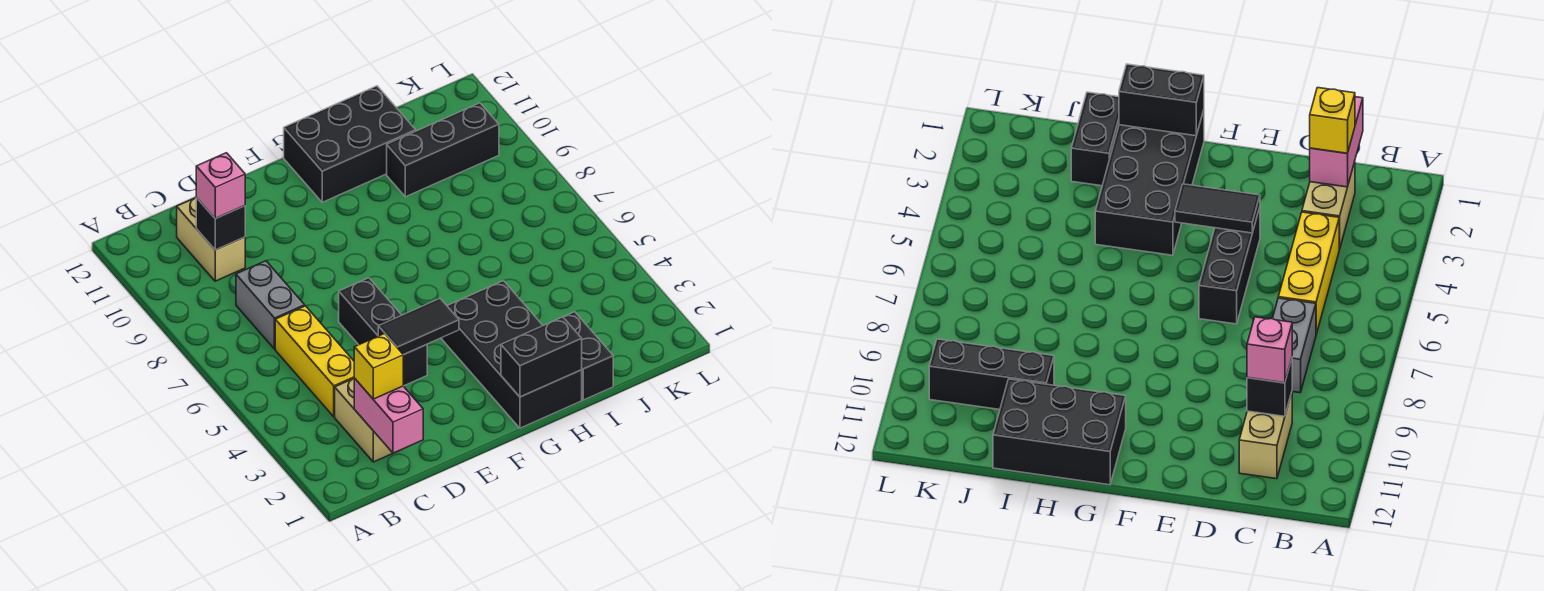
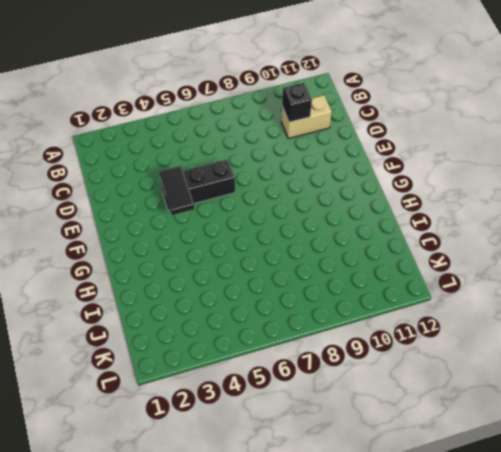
none -> tan brick C2:C3 level 1
none -> yellow brick C4:C6 level 1
none -> grey brick C7:C8 level 1

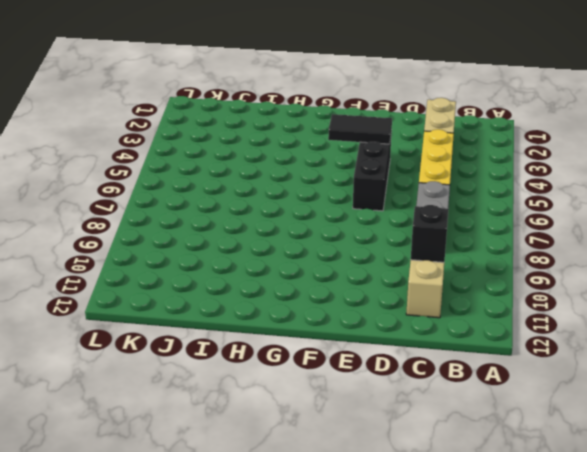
none -> black brick G1:H4 level 1
none -> black brick G11:I12 level 1
none -> black brick I1:I2 level 1

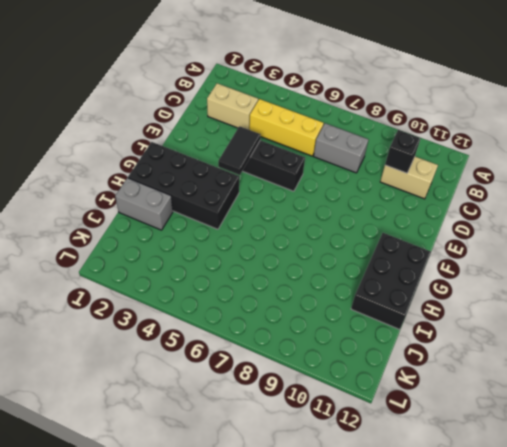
grey brick I1:I2 level 1 -> black brick I1:I2 level 1
none -> black brick I10:K10 level 1
none -> pink brick C1:C2 level 2
none -> black brick G1:H1 level 2

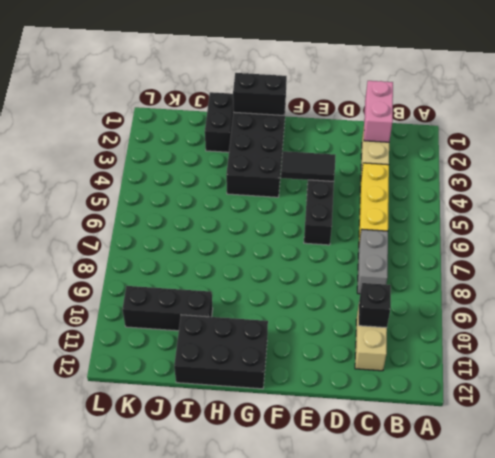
none -> yellow brick C2 level 3
none -> pink brick C10 level 3

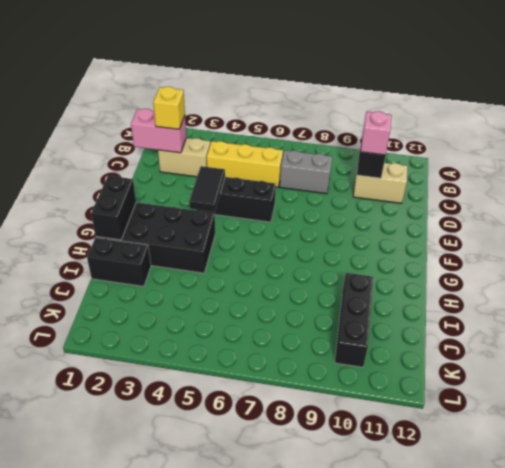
none -> black brick G11:I12 level 1

